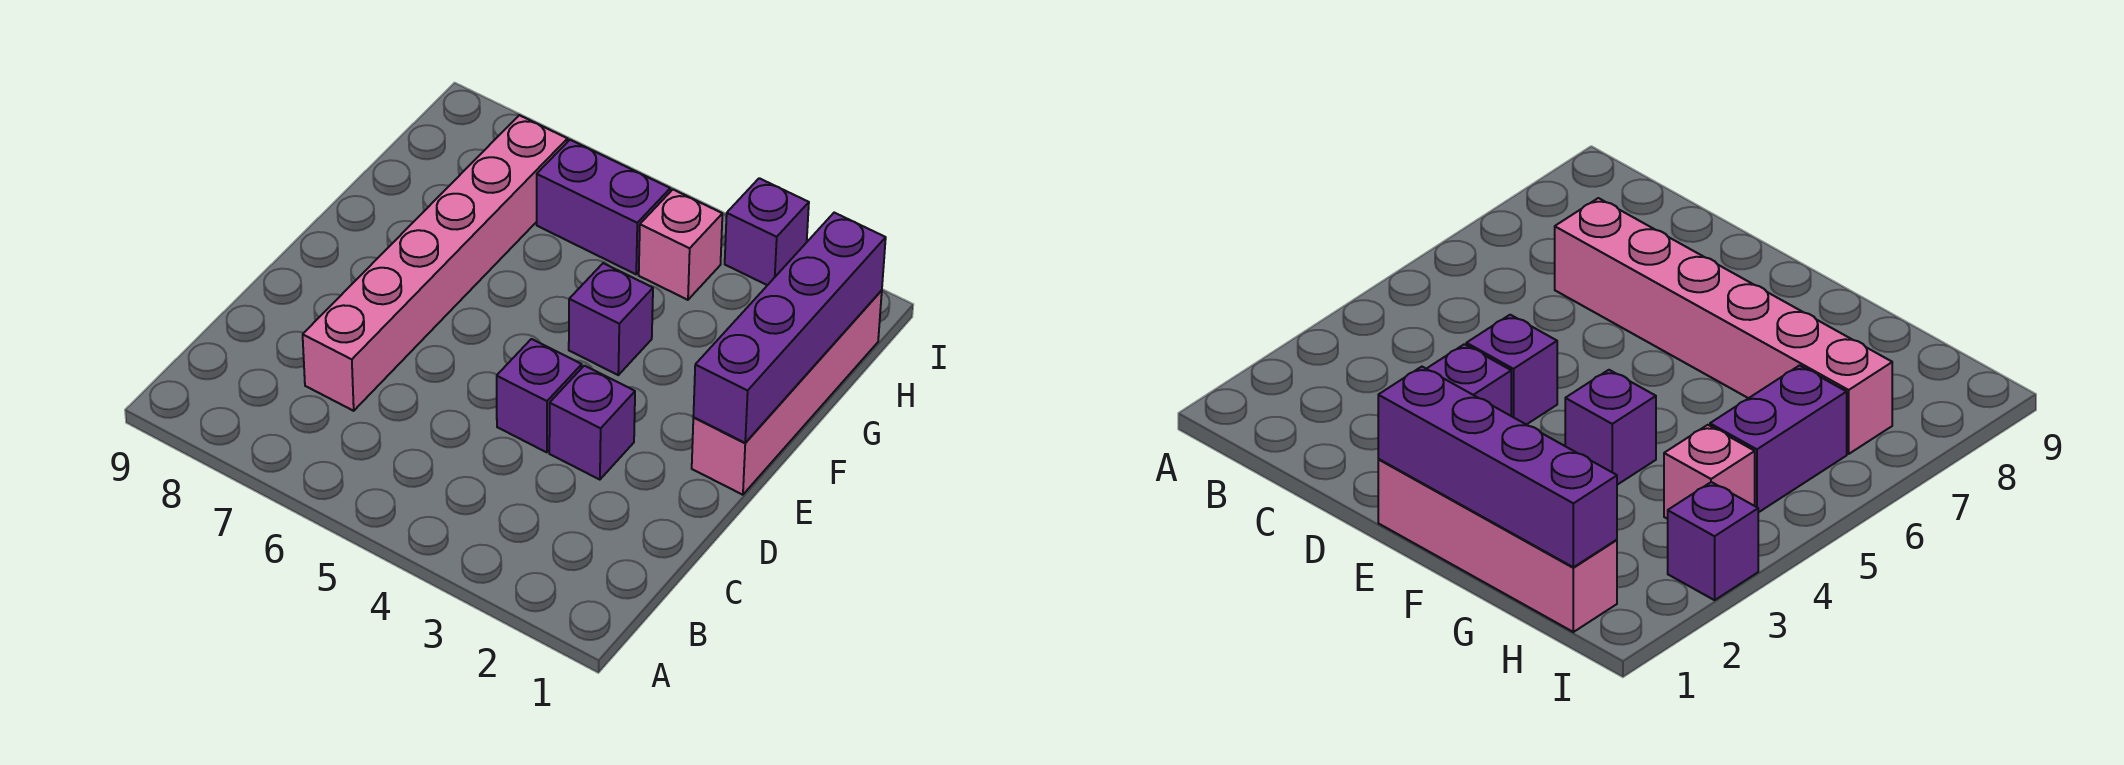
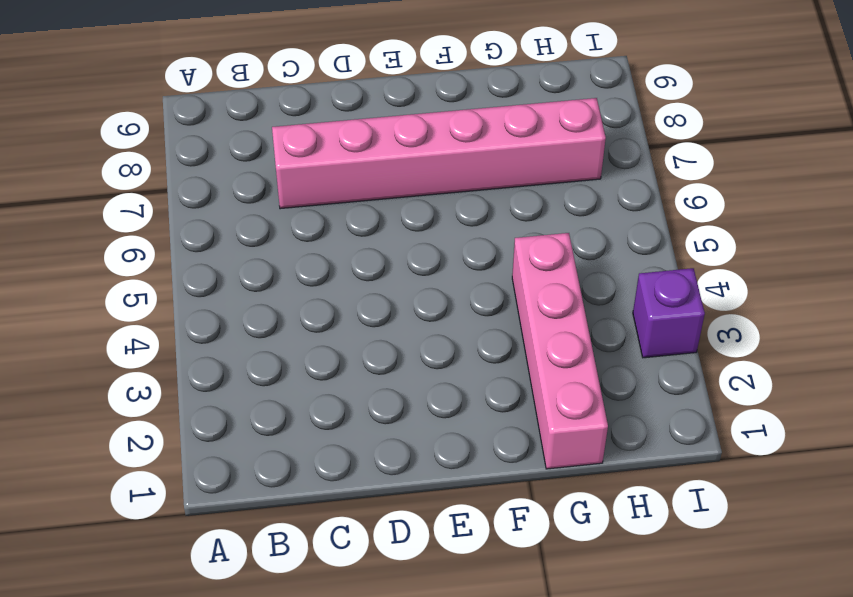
pink brick G1:G4 level 1 -> pink brick E1:H1 level 1
none -> purple brick D3 level 1
none -> purple brick D4 level 1

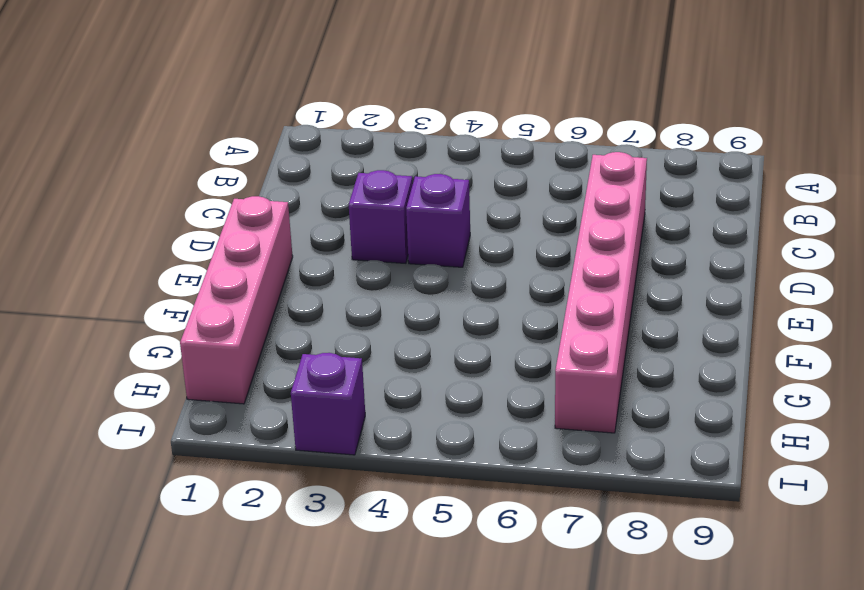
none -> purple brick F4 level 1
none -> pink brick H4 level 1

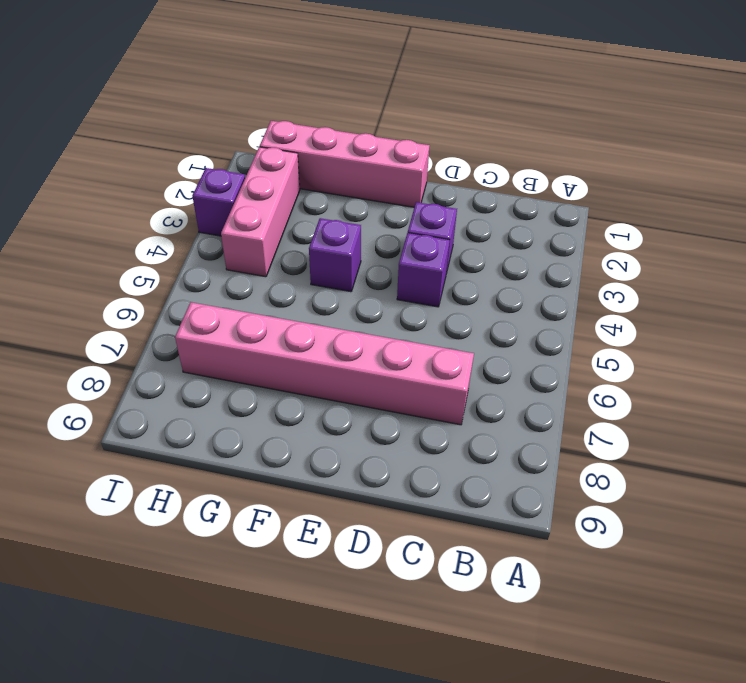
pink brick H2:H4 level 1 -> pink brick H4 level 1
none -> purple brick H5:H6 level 1
none -> purple brick E1:H1 level 2

